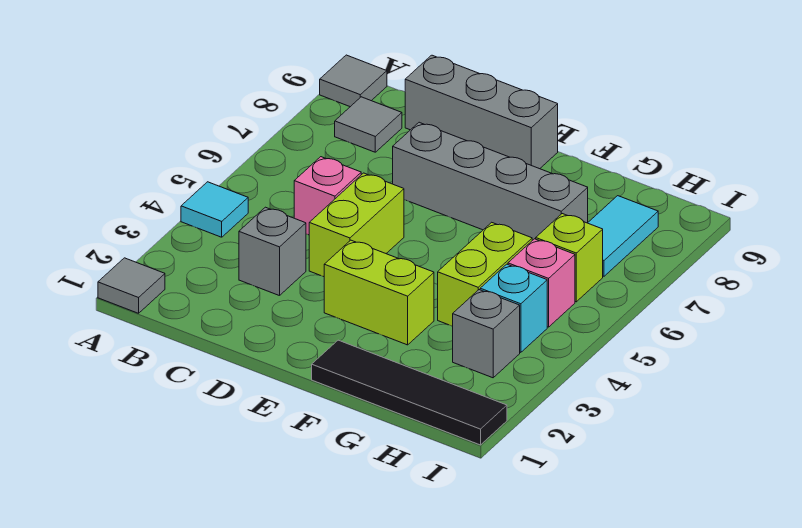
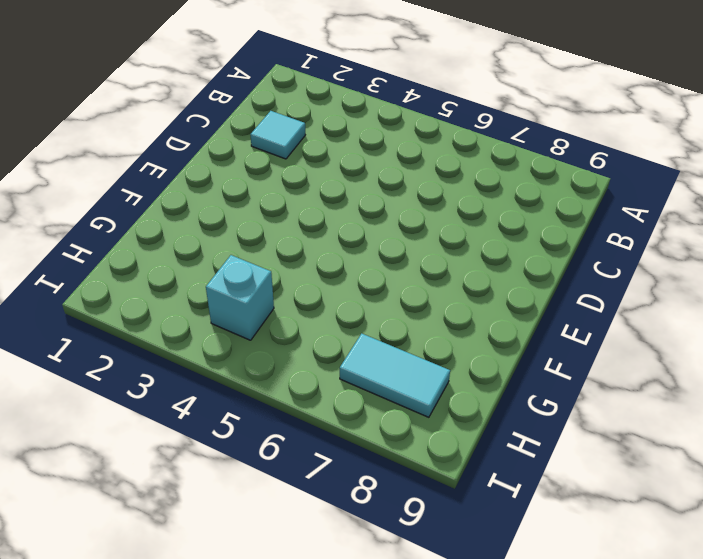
cyan tile C2 level 1 -> cyan tile A4 level 1
none -> grey tile A1 level 1
none -> grey tile A9 level 1
none -> grey tile B8 level 1

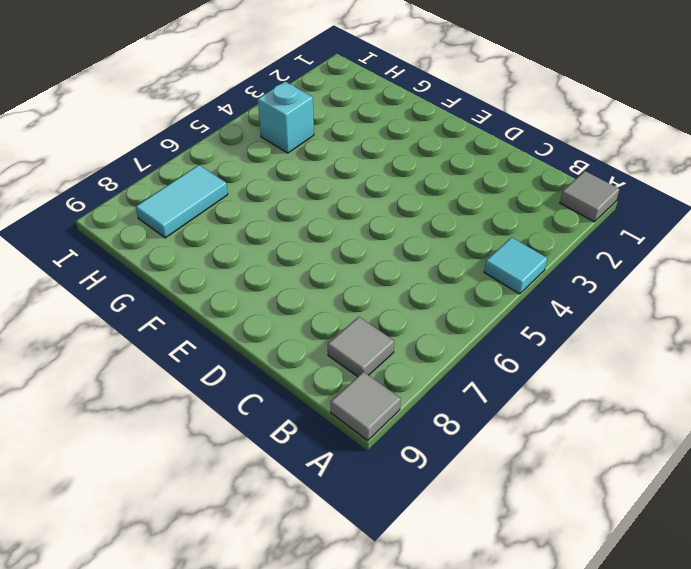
none -> grey brick C3 level 1
none -> pink brick C5 level 1
none -> grey brick C9:E9 level 1

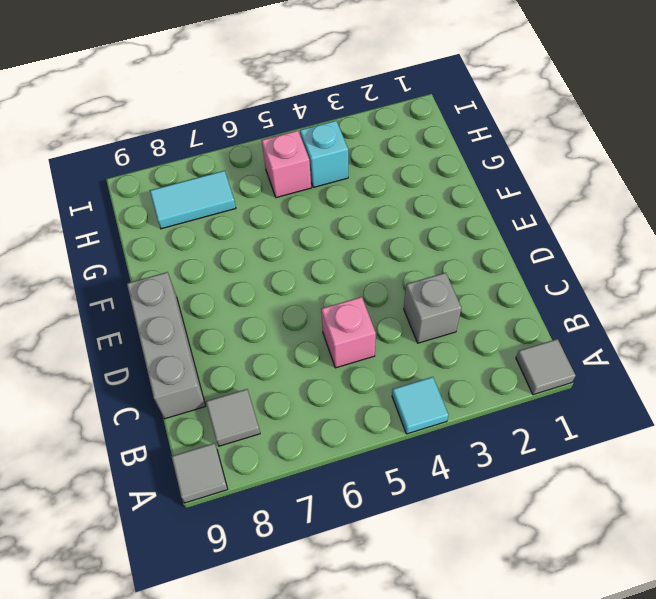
none -> lime brick D4:D5 level 1
none -> grey brick D7:G7 level 1
none -> lime brick E3:F3 level 1

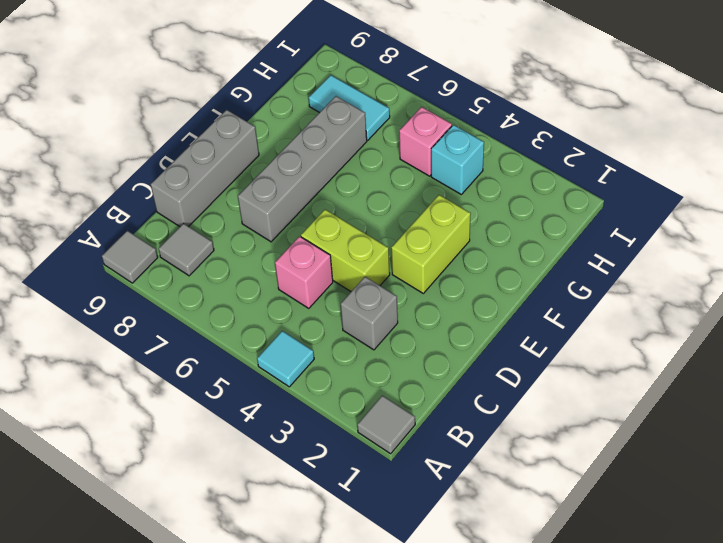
none -> black tile F1:I1 level 1
none -> lime brick G4:G5 level 1
none -> grey brick H3 level 1

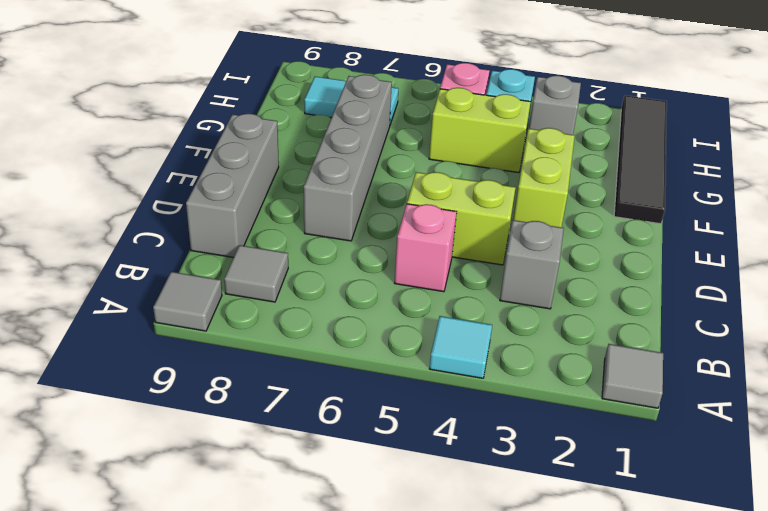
none -> lime brick H6 level 1

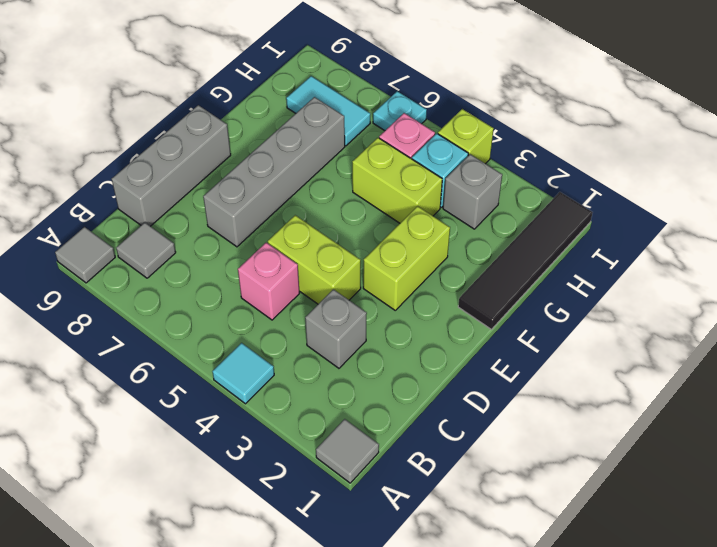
lime brick I4 level 1 -> lime brick H6 level 1
cyan plate I6 level 1 -> none

